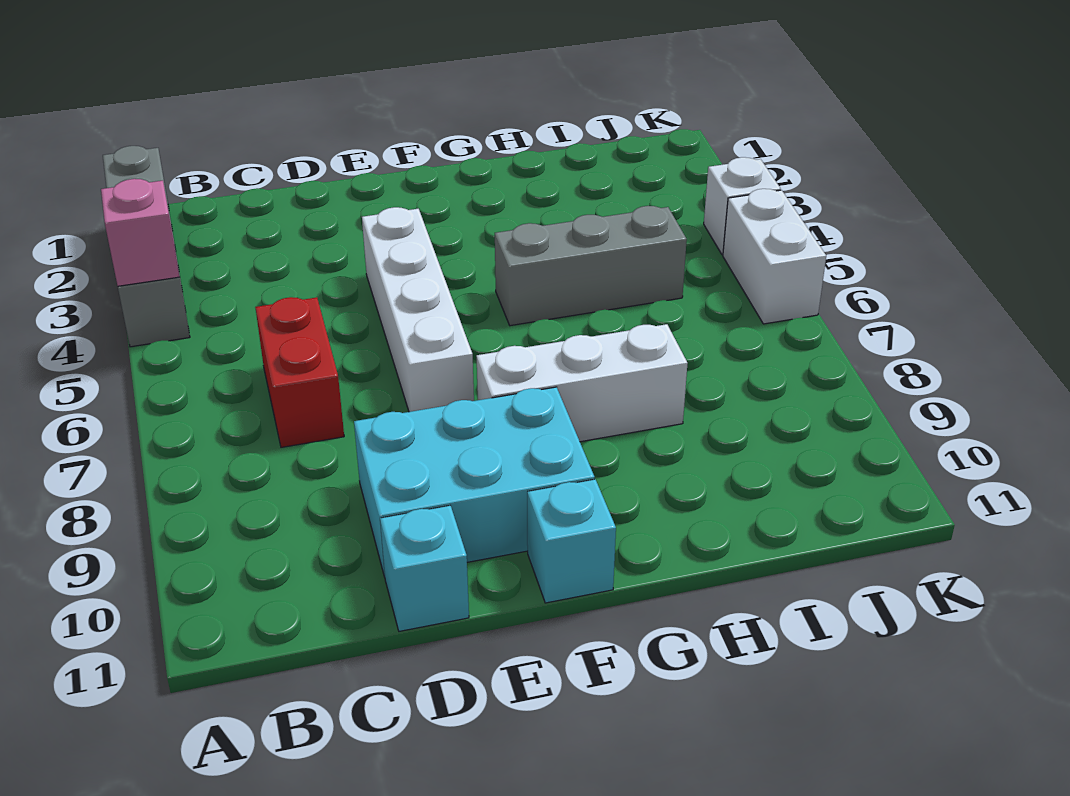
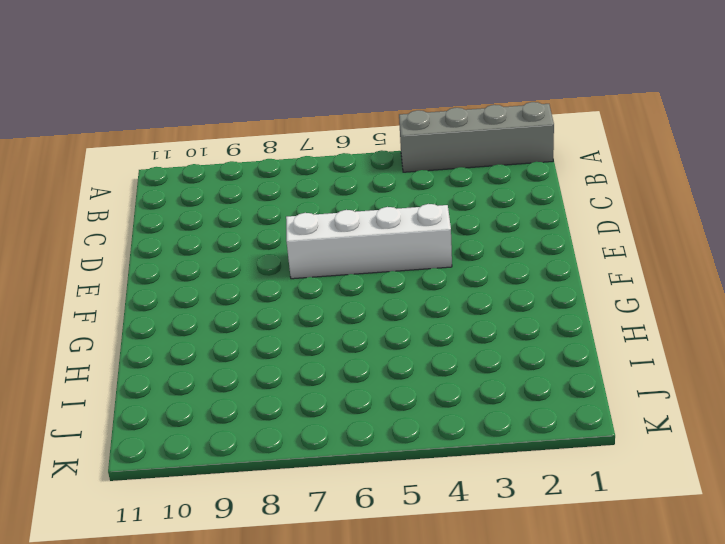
none -> red brick C6:C7 level 1
none -> cyan brick D9:F10 level 1

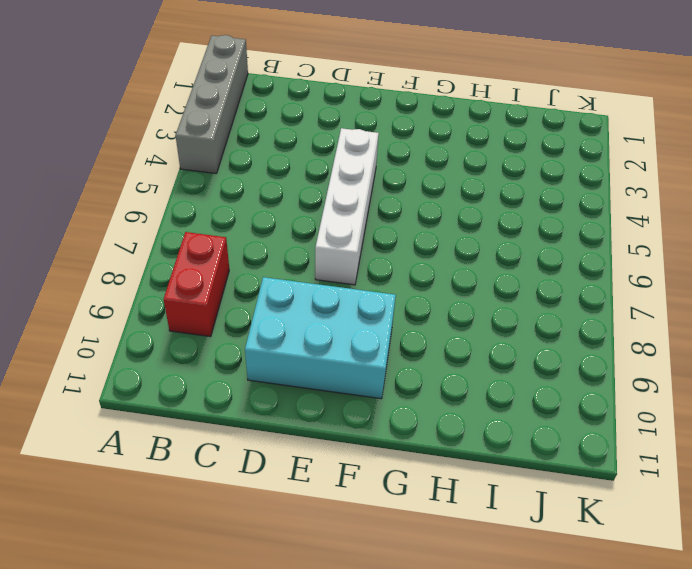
red brick B8:B9 level 1 -> red brick C6:C7 level 1
none -> cyan brick D11 level 1
none -> white brick F8:H8 level 1

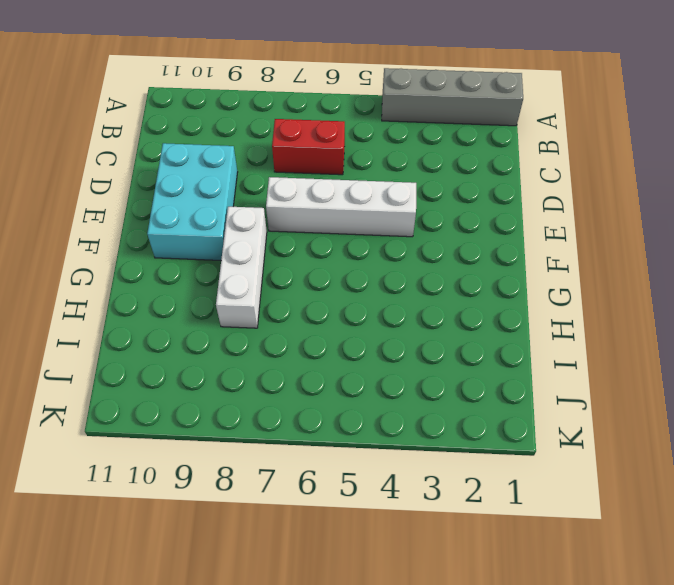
none -> cyan brick D11 level 1
none -> cyan brick F11 level 1

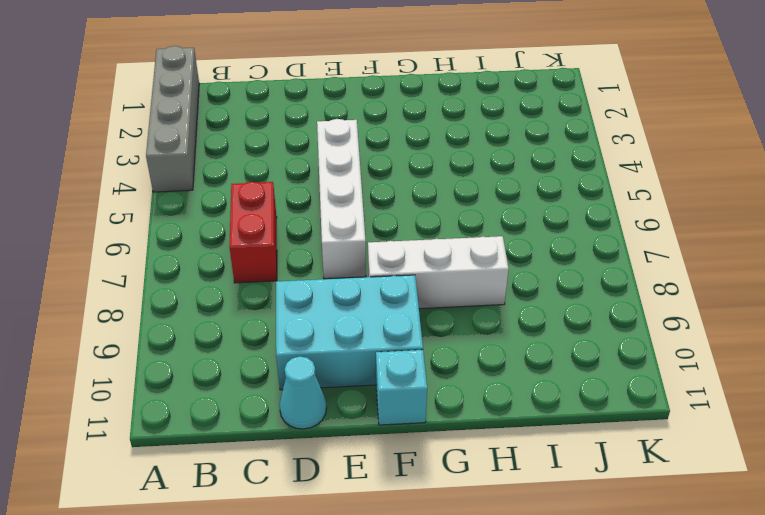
cyan cone D11 level 1 -> cyan brick D11 level 1
none -> grey brick G5:I5 level 1
none -> white brick K4 level 1

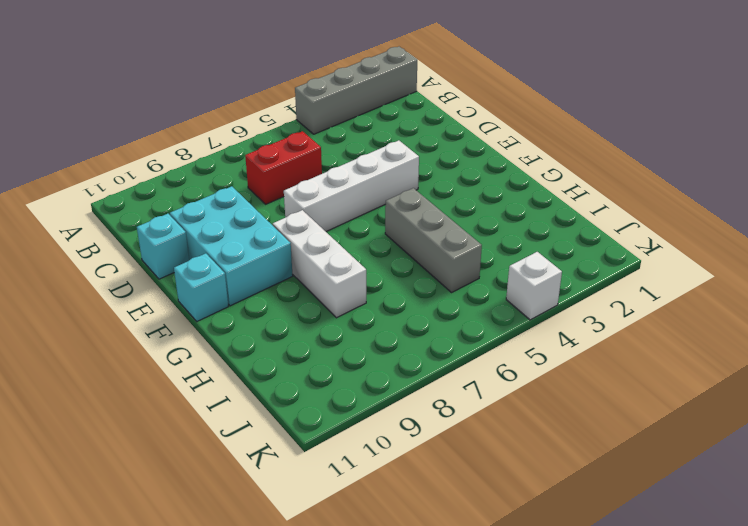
none -> white brick K5:K6 level 1
none -> pink brick A4 level 2

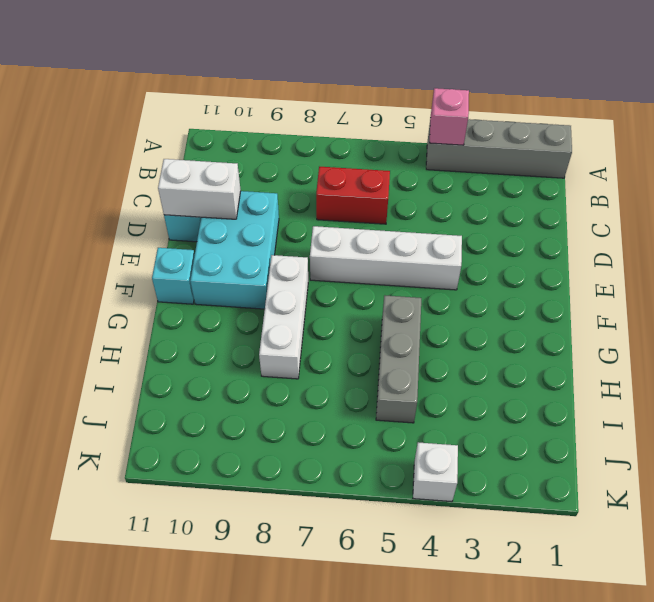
white brick D10:D11 level 2 -> white brick K5:K6 level 1

